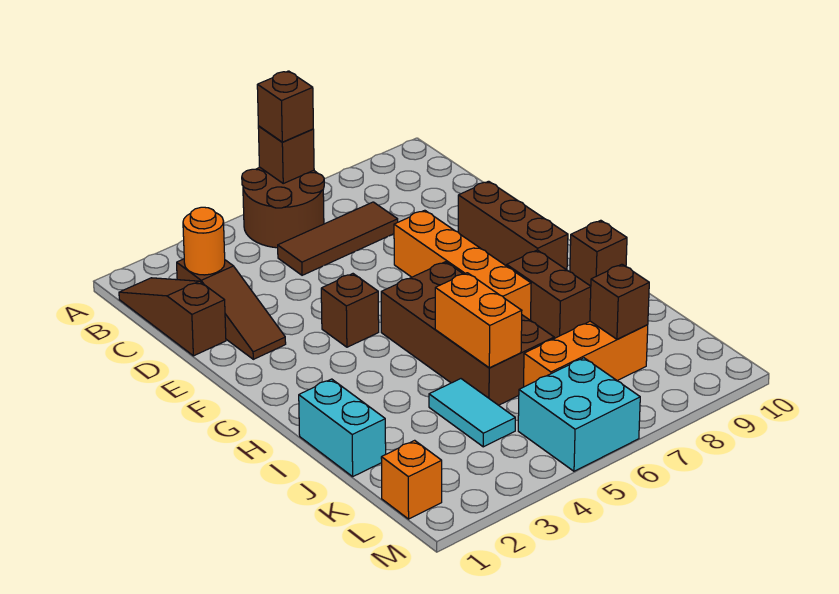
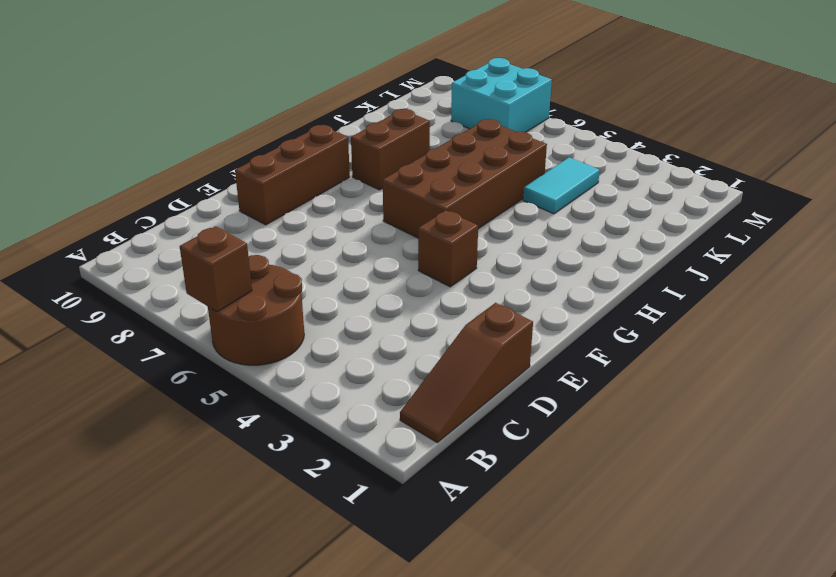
cyan brick L7:M8 level 1 -> cyan brick L5:M6 level 1
none -> brown slope C2:E2 level 1 top C
none -> brown tile C5:C7 level 1
none -> orange brick E7:H7 level 1

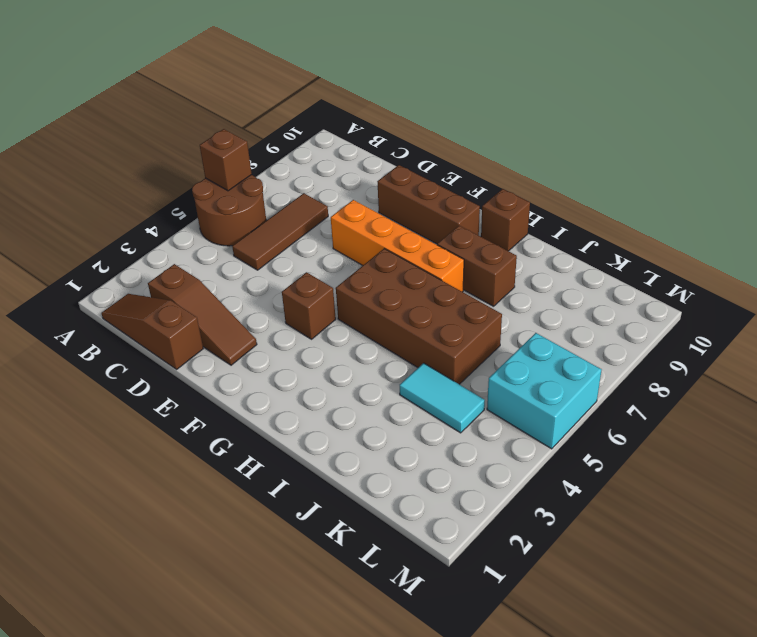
none -> cyan brick I1:J1 level 1
none -> orange brick K6:K8 level 1
none -> orange brick L1 level 1

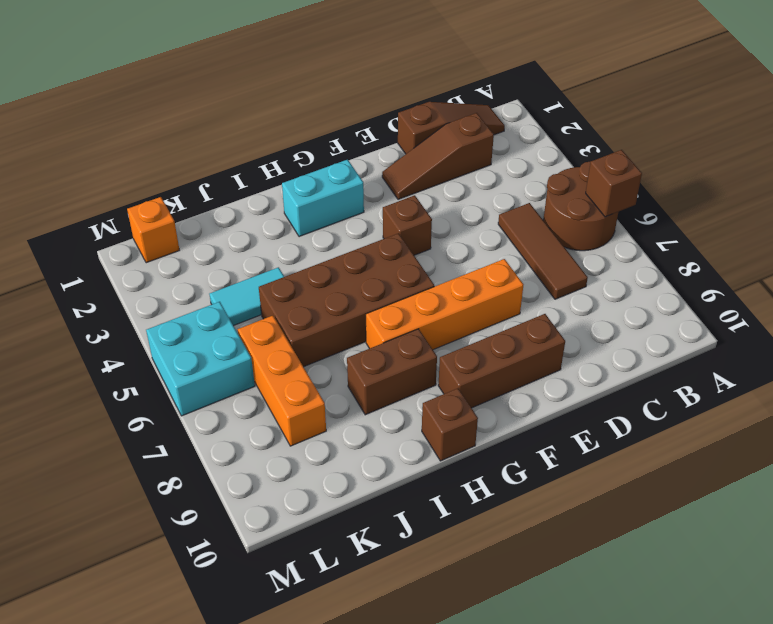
cyan brick G2:H2 level 1 -> cyan brick I1:J1 level 1
none -> orange round brick C2 level 2
none -> orange brick I5:J5 level 2
none -> brown brick K8 level 2

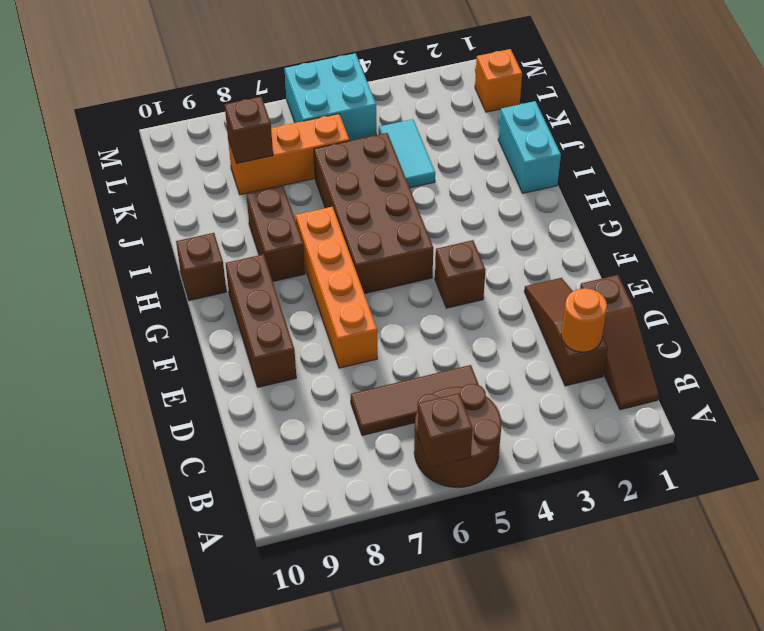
none -> orange brick I5:J5 level 2
none -> brown brick A6 level 3

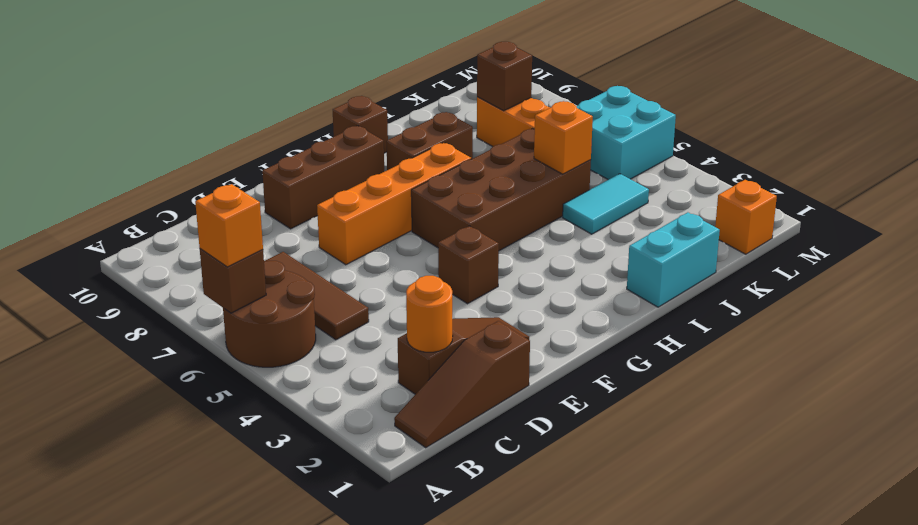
orange brick A6 level 3 -> brown brick A6 level 3
orange brick J5 level 2 -> orange brick I5:J5 level 2

